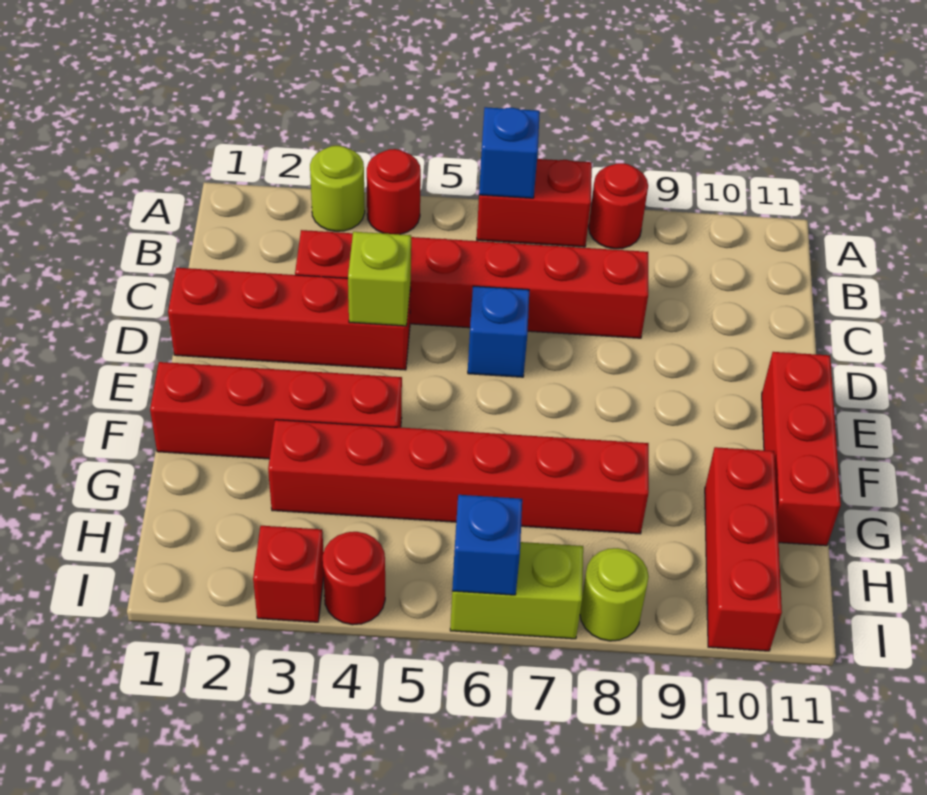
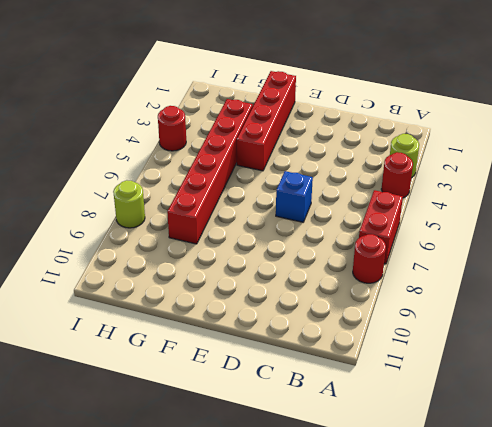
none -> red brick C3:C8 level 1
none -> red brick D1:D4 level 1
none -> red brick E11:G11 level 1

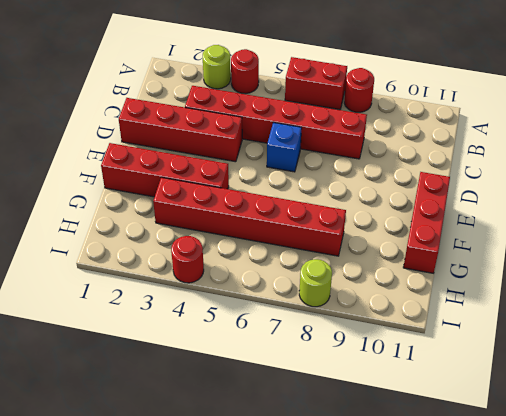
none -> red brick G10:I10 level 1
none -> red brick I3 level 1
none -> lime brick I6:I7 level 1

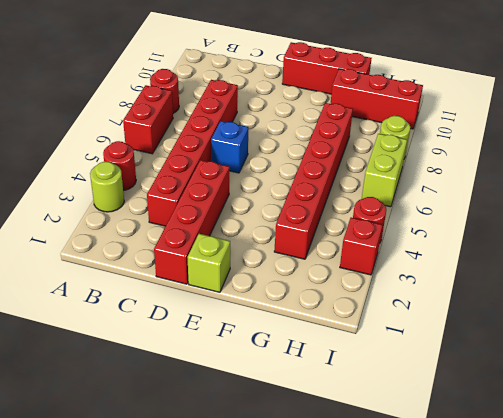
lime brick E1 level 1 -> lime brick D4 level 2
none -> red brick F1:F4 level 1
none -> blue brick A6 level 2
none -> blue brick I6 level 2

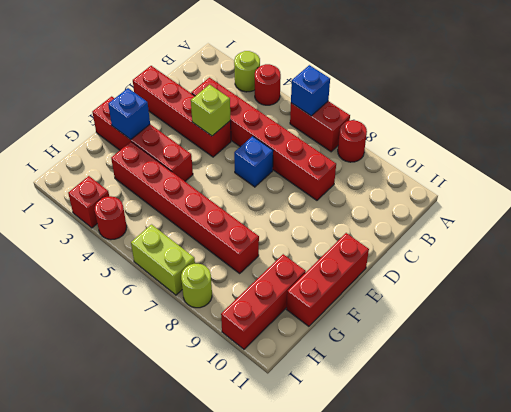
blue brick F2 level 2 -> blue brick I6 level 2

